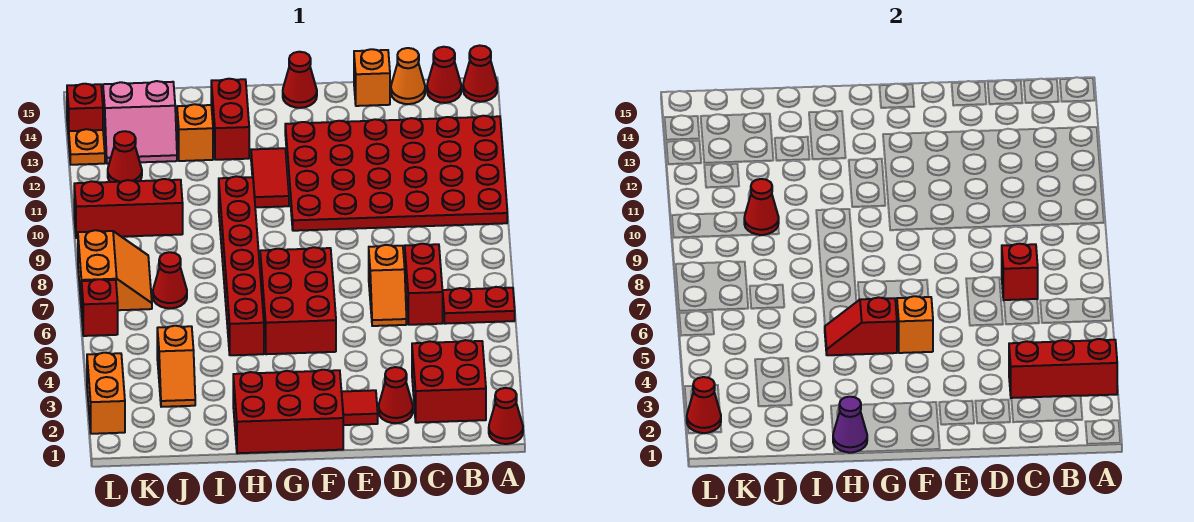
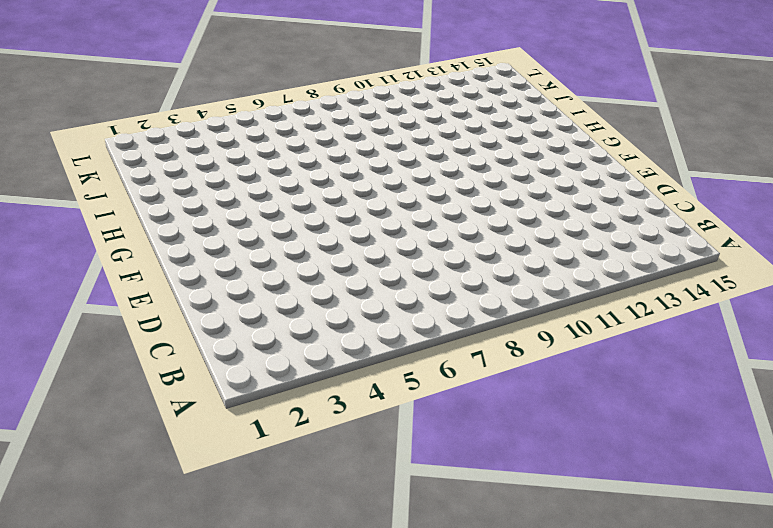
none -> red cone A1 level 1
none -> red plate A6:B6 level 1
none -> red plate A10:F13 level 1
none -> red cone A15 level 1

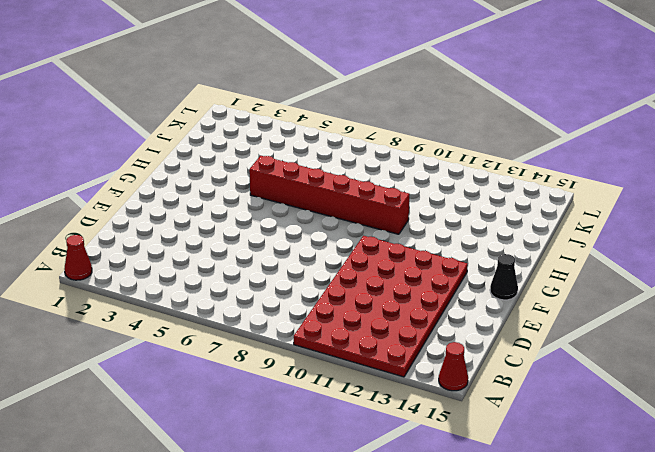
black cone F15 level 1 -> red cone F15 level 1
none -> red plate A6:B6 level 1
none -> red brick B2:C3 level 1
none -> red cone B15 level 1
none -> red brick C6:C7 level 1

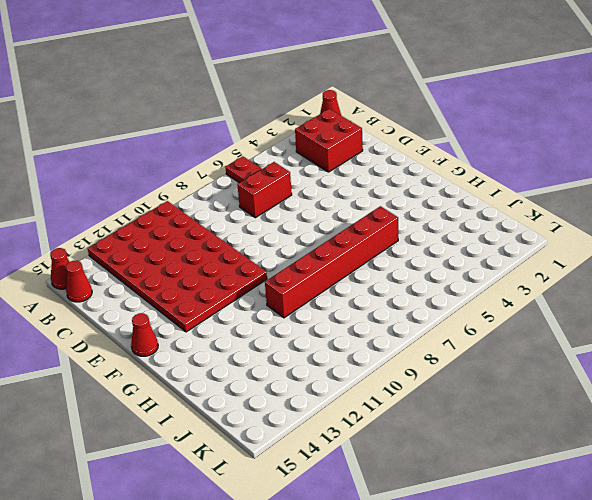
none -> orange cone C15 level 1
none -> red cone D2 level 1
none -> orange slope D6:D7 level 1 top 7
none -> orange brick D15 level 1

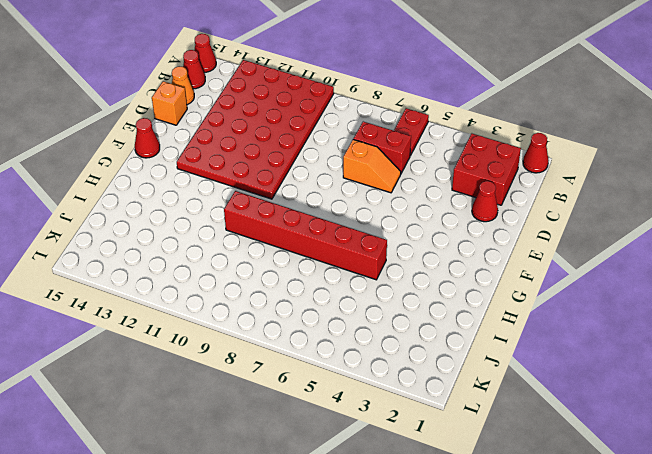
none -> red tile E2 level 1
none -> red brick F1:H2 level 1
none -> red brick F5:G7 level 1
none -> red tile G11:G12 level 1

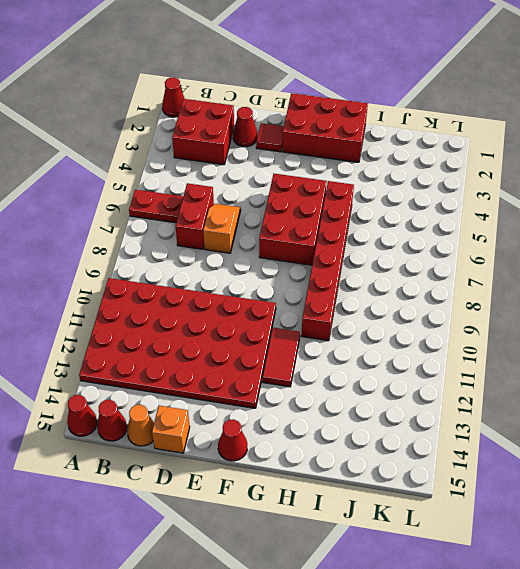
none -> red brick H13:H14 level 1
none -> orange brick I13 level 1
none -> orange slope J3:J4 level 1 top 4
none -> red cone J7 level 1

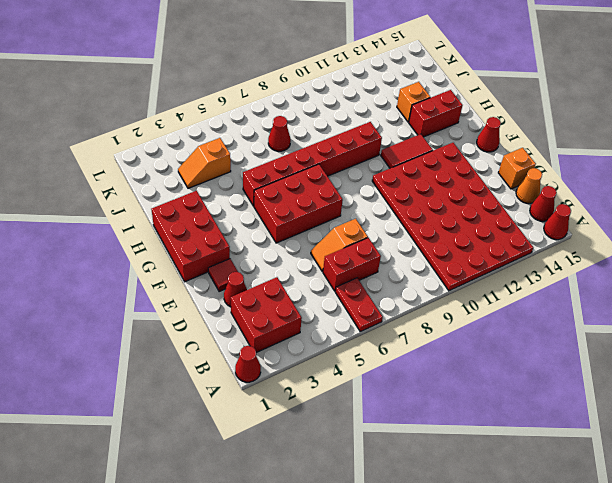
none -> red brick J10:L10 level 1
none -> pink slope J13:K14 level 1 top 14
none -> orange slope K7:L8 level 1 top L
none -> red cone K12 level 1

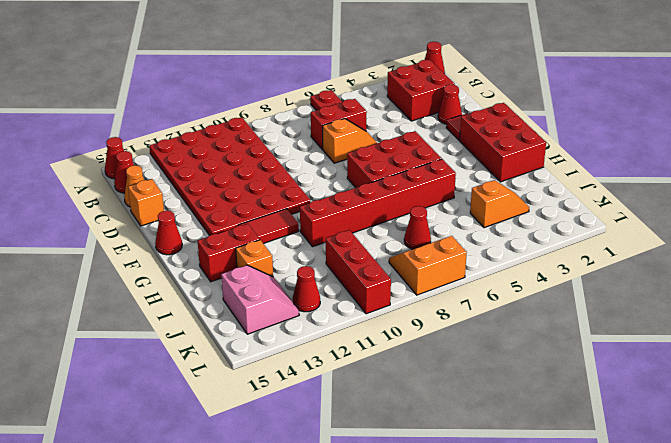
none -> orange brick L2:L3 level 1
none -> red brick L6 level 1
none -> orange plate L13 level 1
none -> red brick L14 level 1

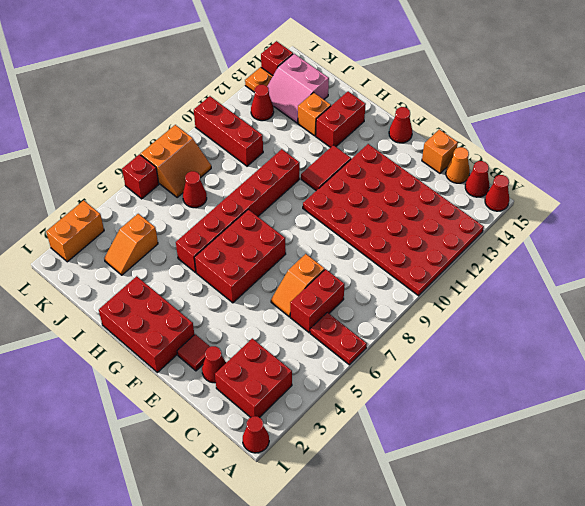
none -> red brick A3:C3 level 2
none -> red brick C7 level 2
none -> orange brick F5 level 2
none -> red slope G5:H5 level 2 top G

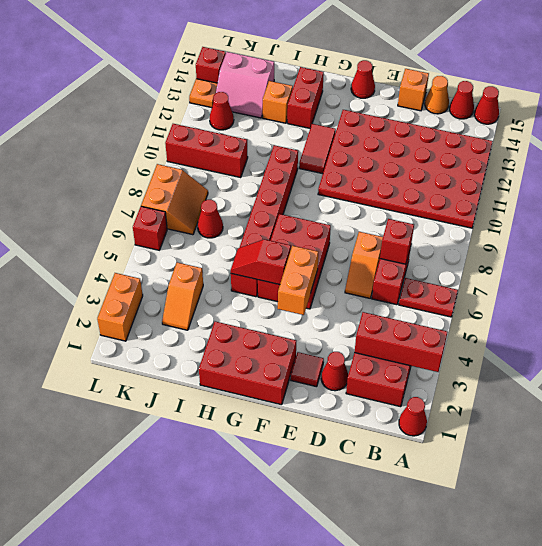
orange brick F4:F5 level 2 -> orange brick F5 level 2
none -> purple cone H1 level 2
none -> red cone J10 level 2
none -> red cone L2 level 2

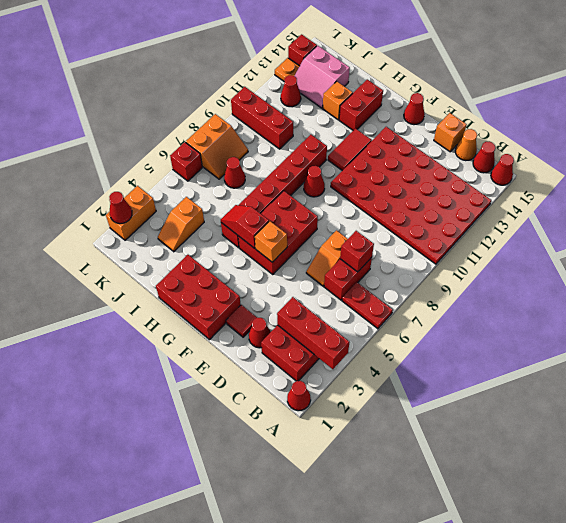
red cone G9 level 1 -> red cone J10 level 2
none -> purple cone H1 level 2

